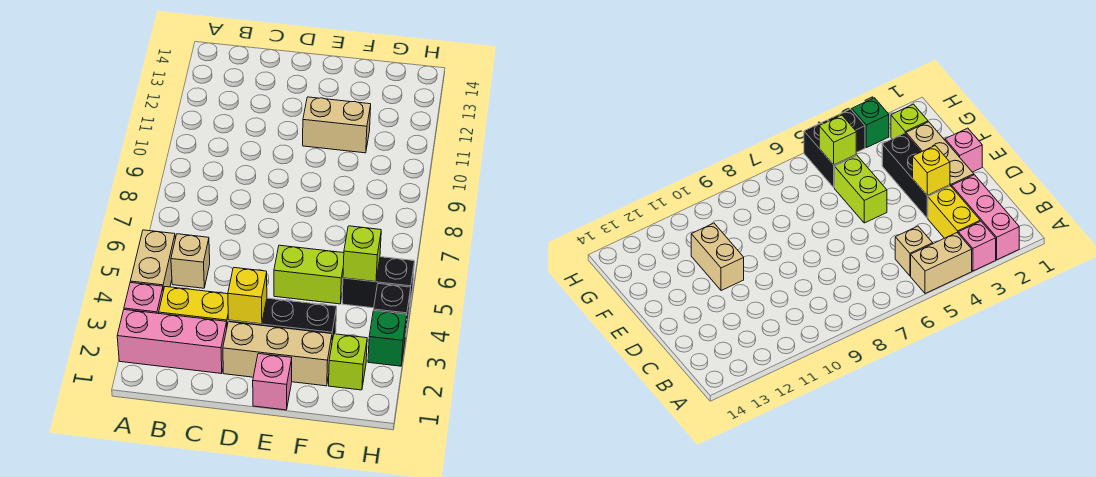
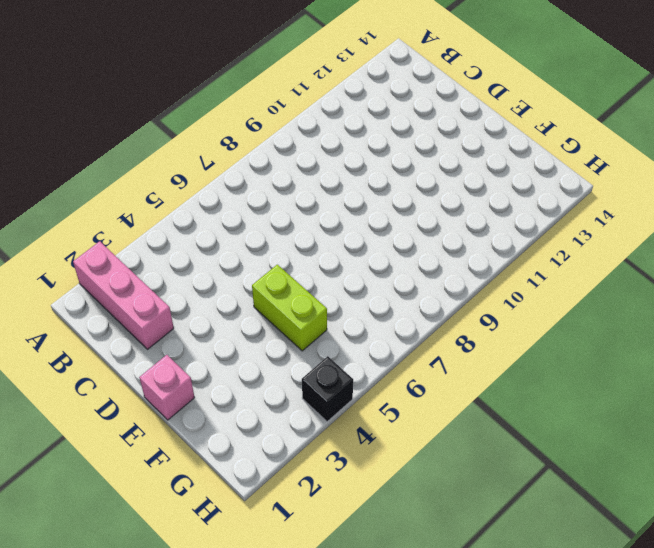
none -> pink brick A3 level 1
none -> tan brick A4:A5 level 1
none -> yellow brick B3:C3 level 1

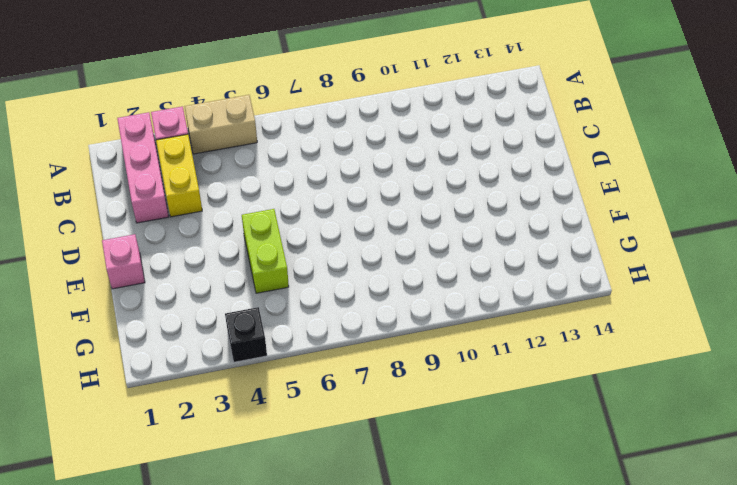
none -> tan brick B5 level 1
none -> tan brick D2:F2 level 1
none -> black brick D3:F3 level 1

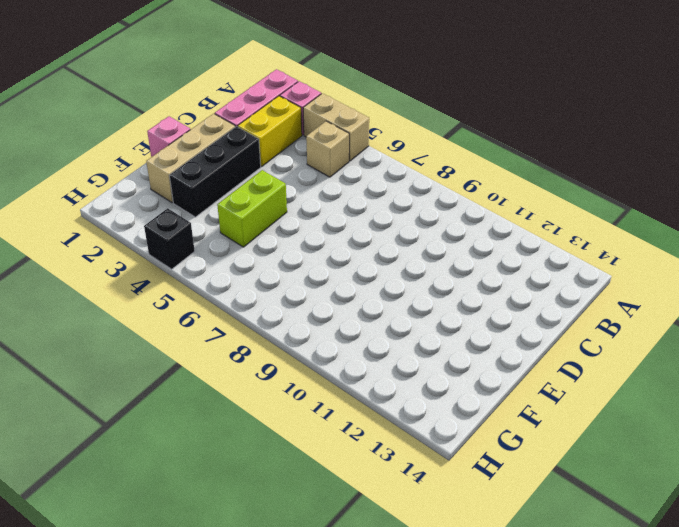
none -> tan brick E11:F11 level 1
none -> lime brick G2 level 1
none -> black brick G5:H5 level 1

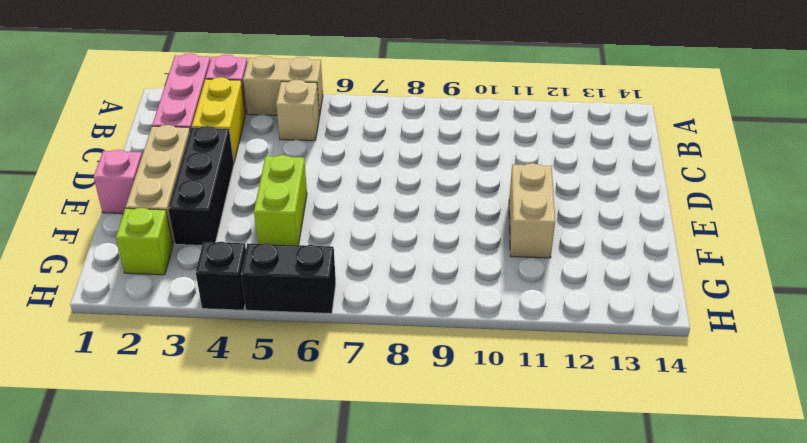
black brick H5:H6 level 1 -> black brick G5:H5 level 1
none -> green brick H3 level 1
none -> yellow brick D3 level 2
none -> lime brick G5 level 2

